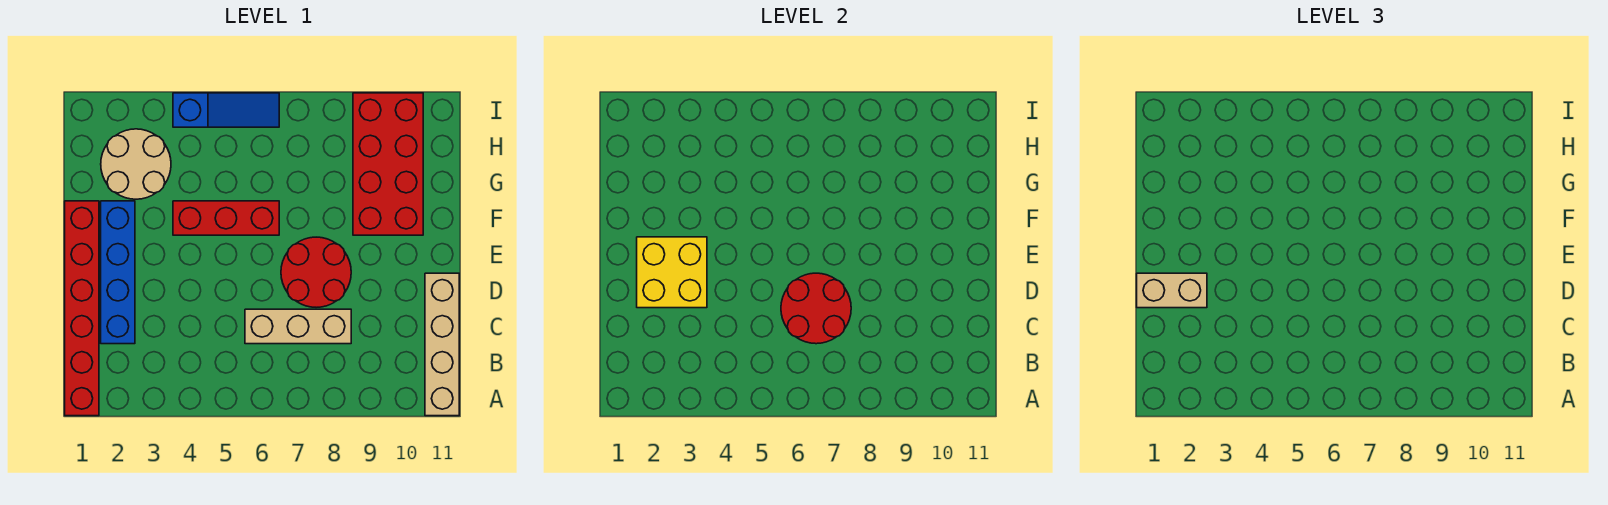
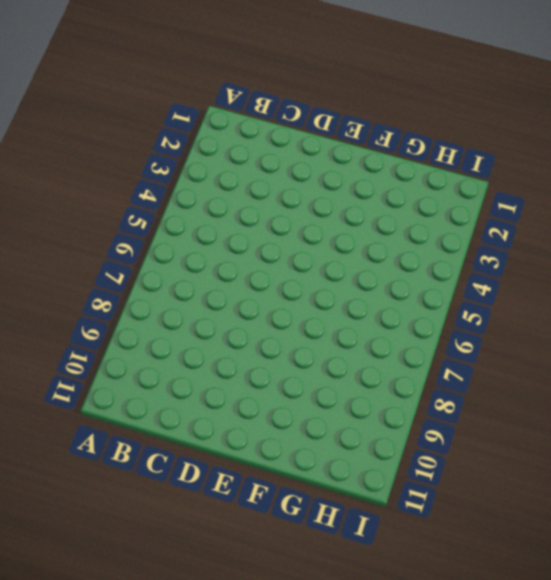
none -> red brick A1:F1 level 1
none -> tan brick A11:D11 level 1
none -> blue brick C2:F2 level 1

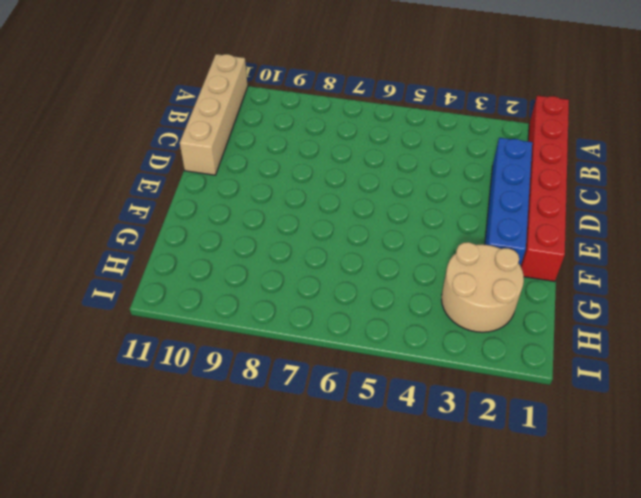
none -> tan brick C6:C8 level 1
none -> red round brick D7:E8 level 1
none -> red brick F4:F6 level 1

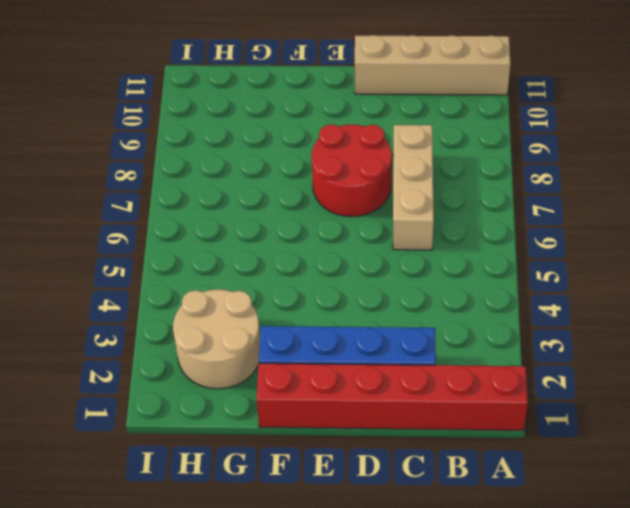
none -> red brick F4:F6 level 1
none -> red brick F9:I10 level 1
none -> blue slope I4:I6 level 1 top 4

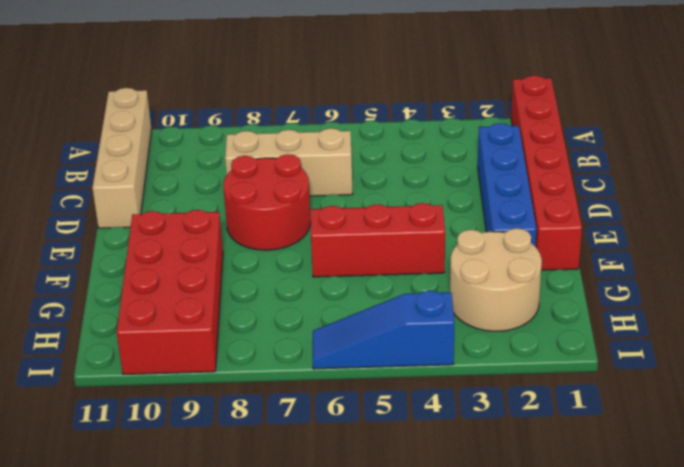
none -> red round brick C6:D7 level 2
none -> yellow brick D2:E3 level 2
none -> tan brick D1:D2 level 3

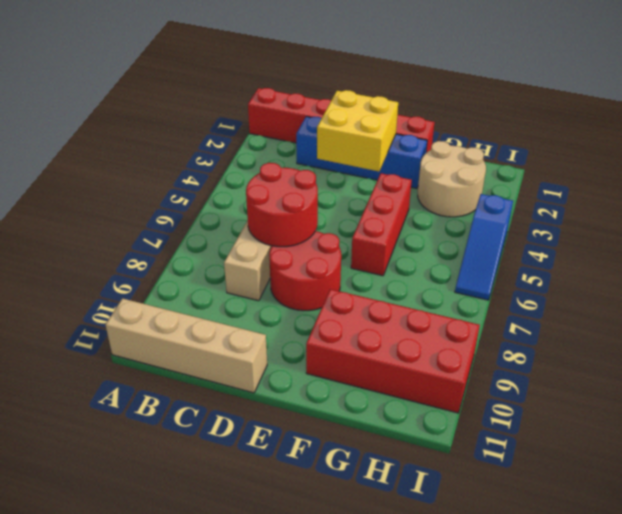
none -> tan brick D1:D2 level 3

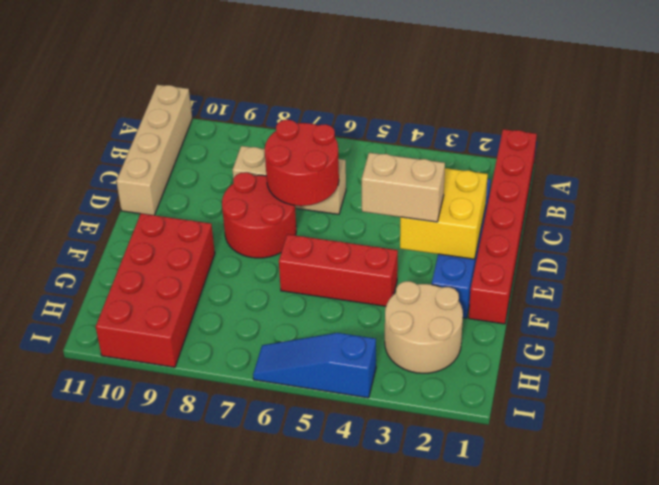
tan brick E3:E4 level 3 -> tan brick D1:D2 level 3

